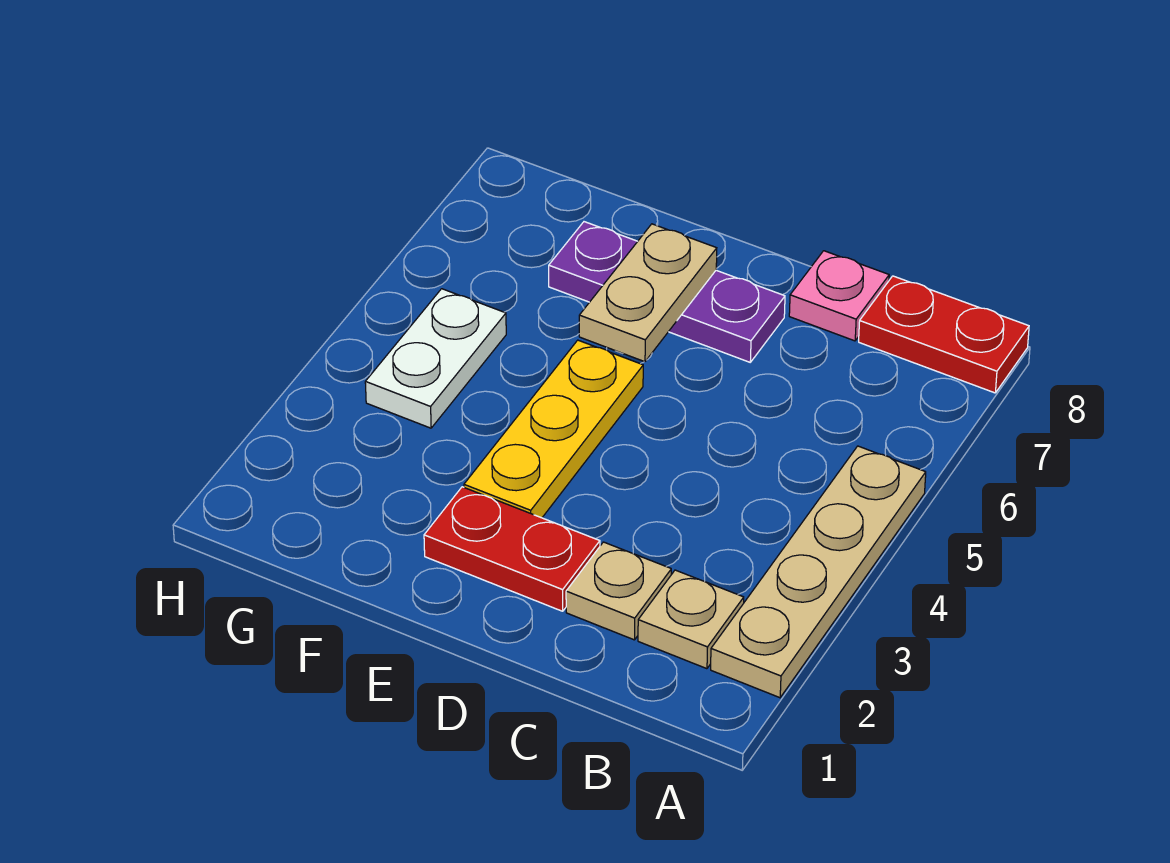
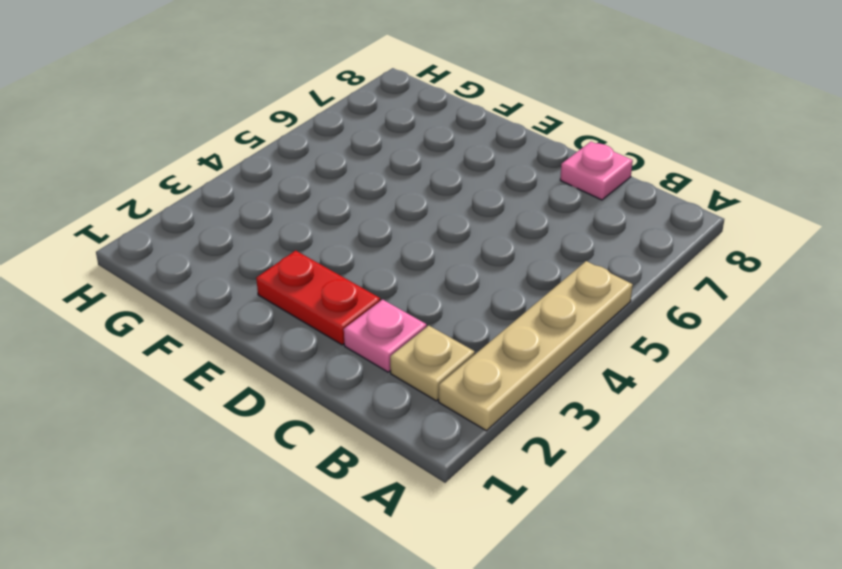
pink plate C2 level 1 -> tan plate C2 level 1
none -> red plate A8:B8 level 1
none -> purple plate D7:F7 level 1

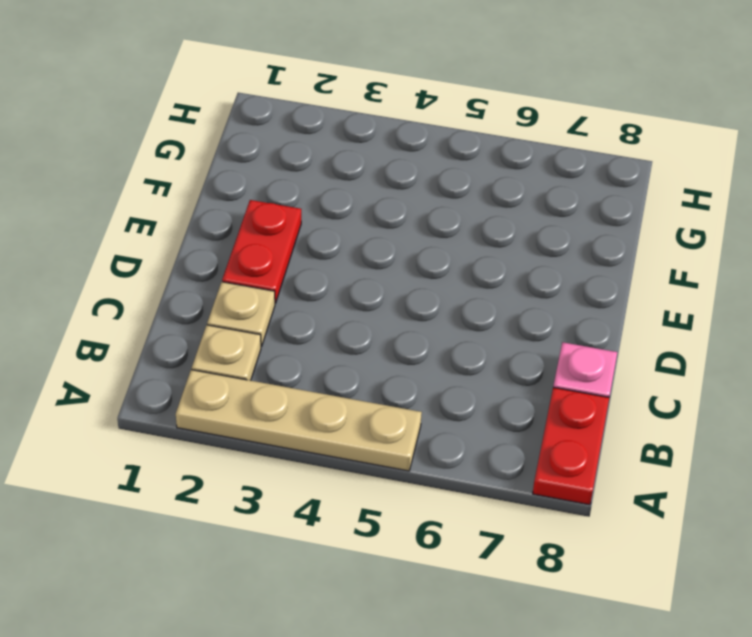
none -> purple plate D7:F7 level 1
none -> yellow plate E3:E5 level 1

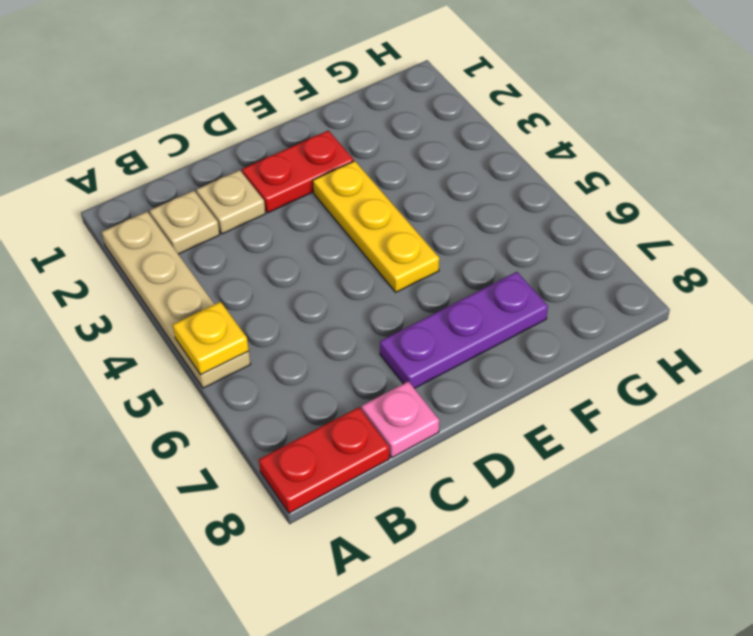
yellow plate A5 level 2 -> none
none -> white plate G4:G5 level 1
none -> tan plate E6:E7 level 2

